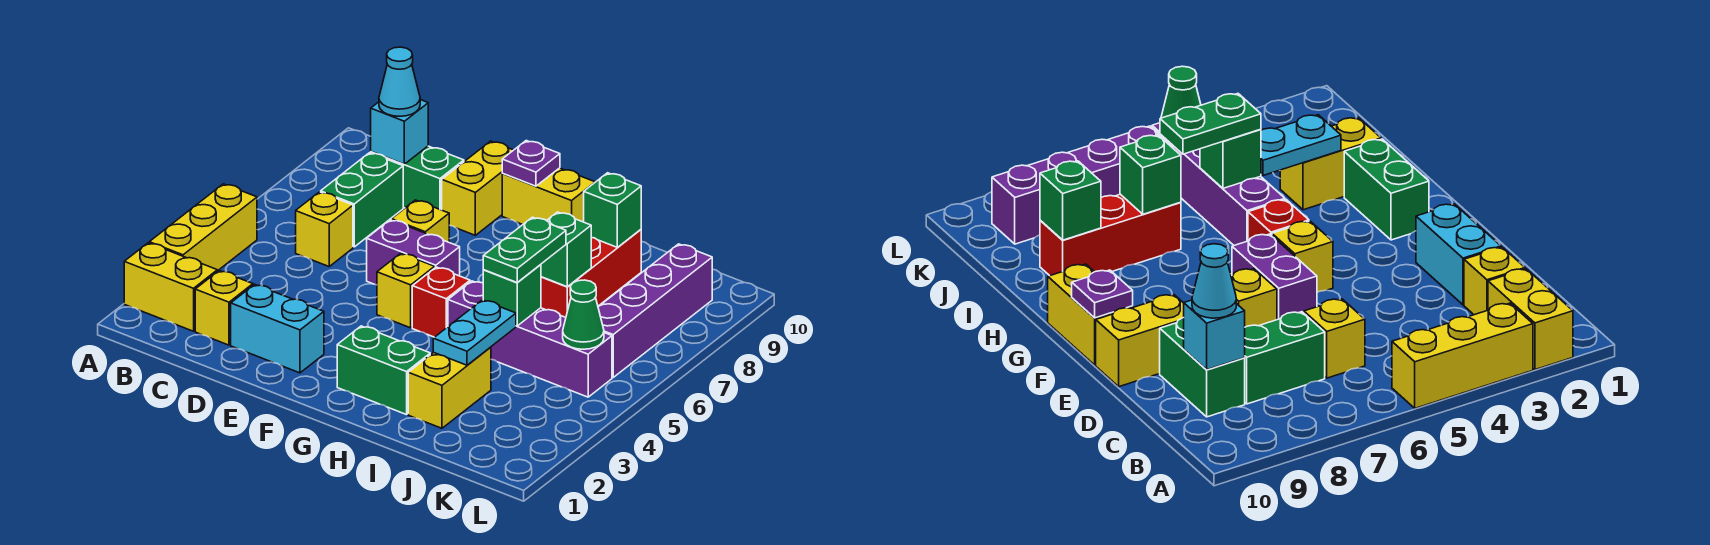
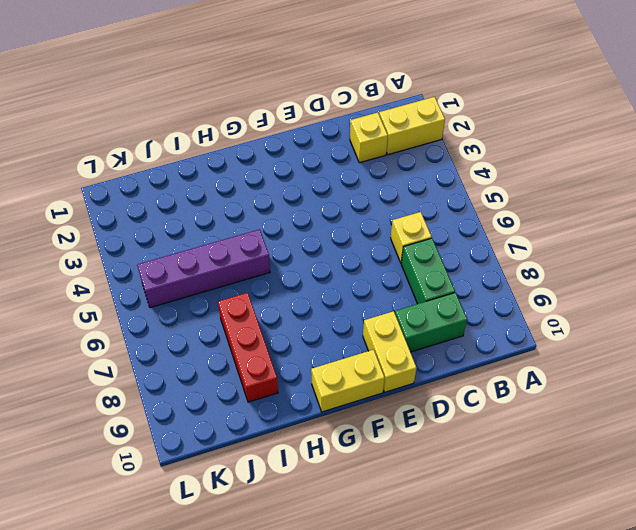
none -> yellow brick A3:A5 level 1
none -> cyan brick D2:E2 level 1
none -> purple brick E6:F6 level 1

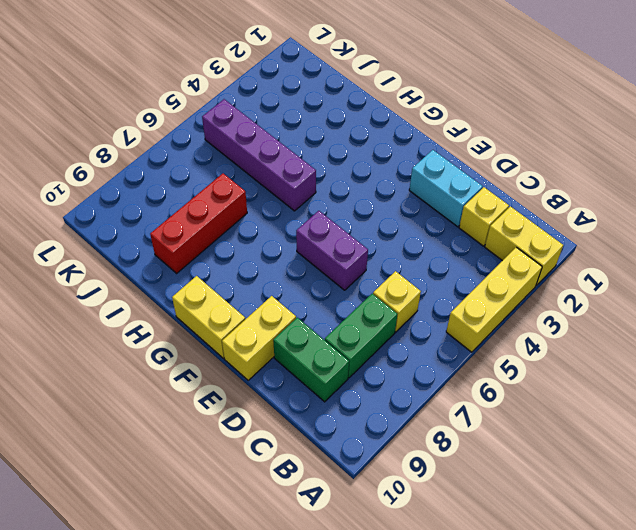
none -> yellow brick E7 level 1
none -> yellow brick F5 level 1
none -> green brick G2:H2 level 1

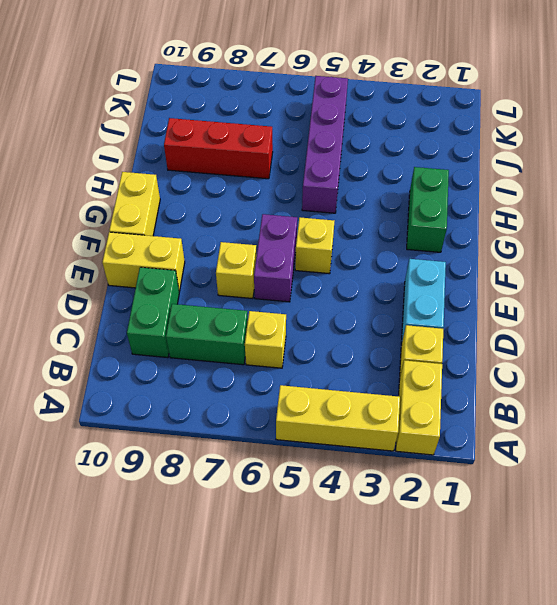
none -> red brick G5 level 1
none -> yellow brick I2:I3 level 1
none -> purple brick K6:K9 level 1

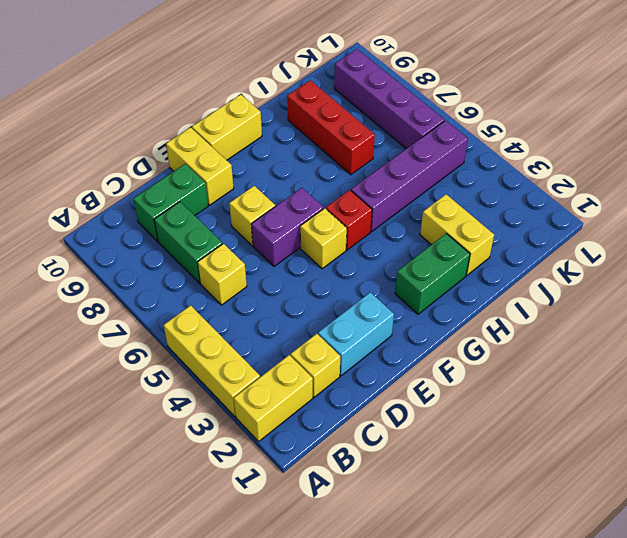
none -> cyan brick C9 level 2
none -> purple plate F10 level 2
none -> cyan plate I3:I4 level 2

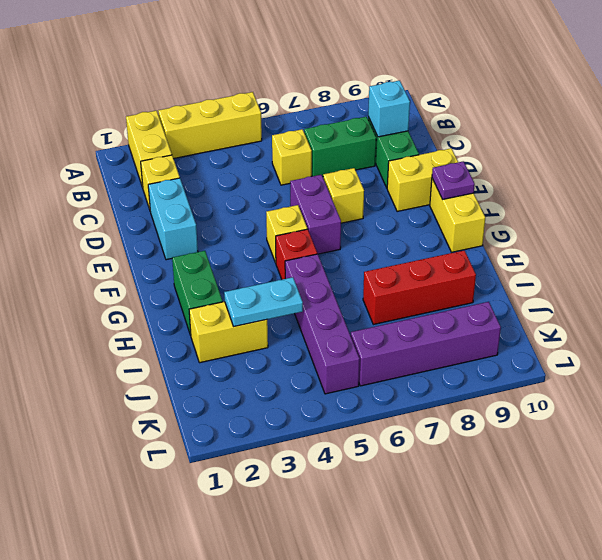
none -> green brick I5 level 2
none -> green brick I7 level 2
none -> green brick I9 level 2

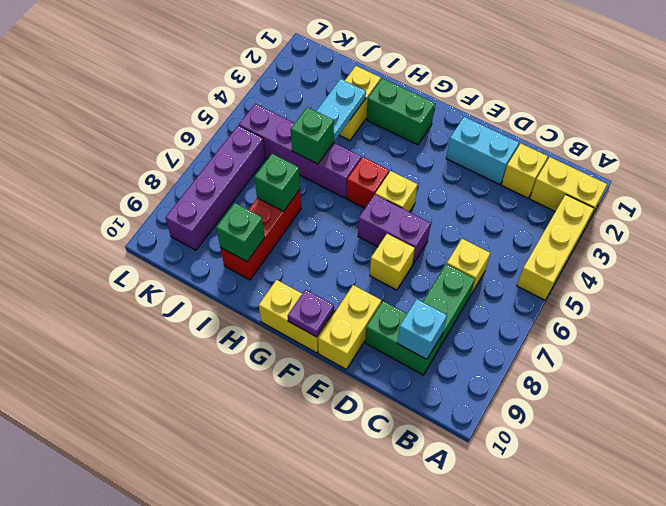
none -> green cone K5 level 2
none -> cyan cone C9 level 3
none -> green plate I5:I6 level 3

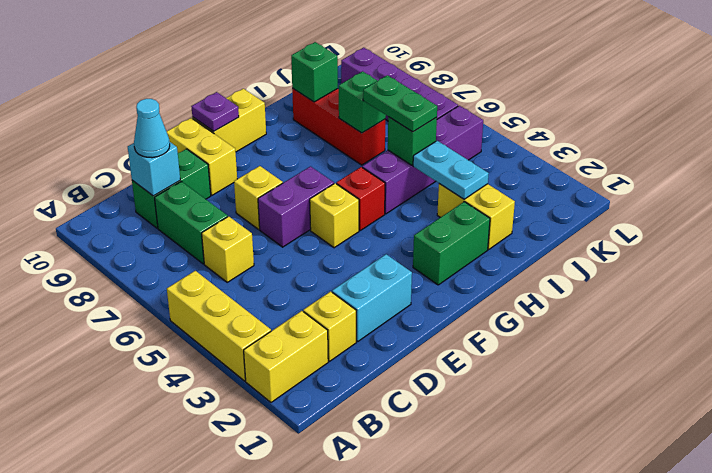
none -> green cone K5 level 2

